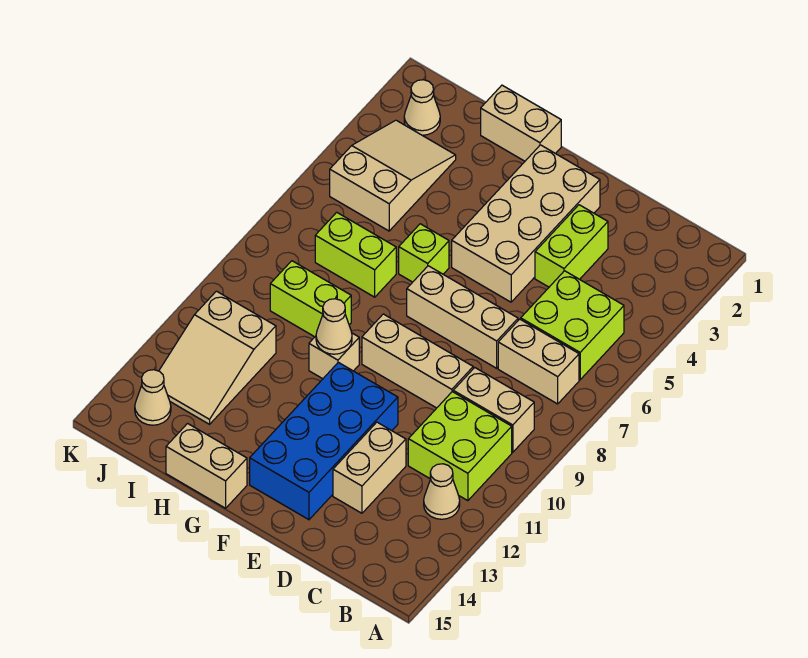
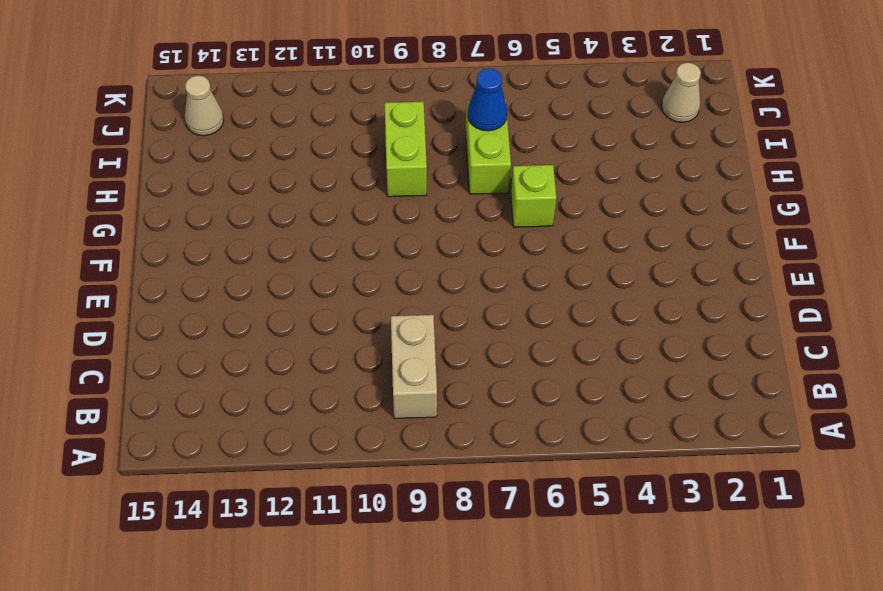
blue cone I7 level 2 -> none
none -> lime brick B5:C6 level 1
none -> tan brick B7:C7 level 1
none -> lime brick B10:C11 level 1

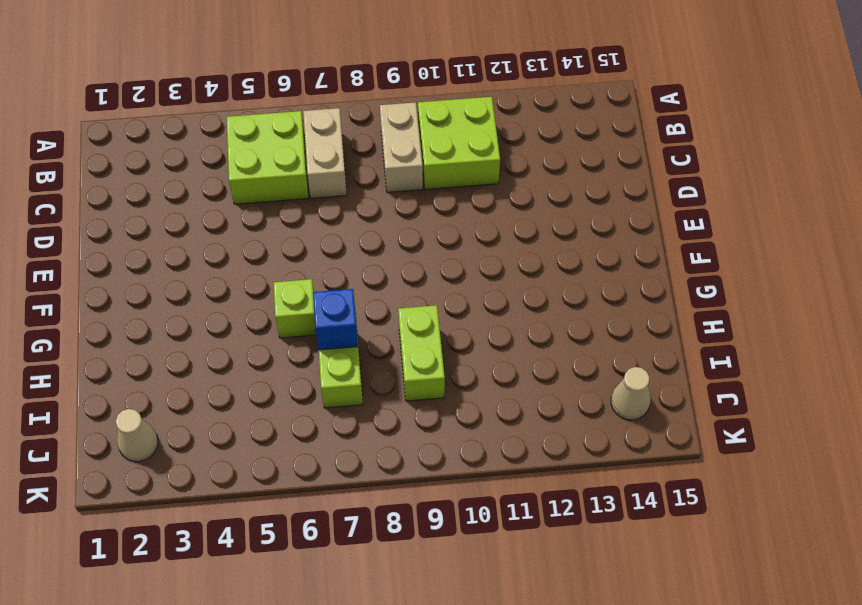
blue brick H7 level 2 -> none
none -> tan cone B12 level 1
none -> lime brick D3:D4 level 1
none -> tan brick D7:F7 level 1

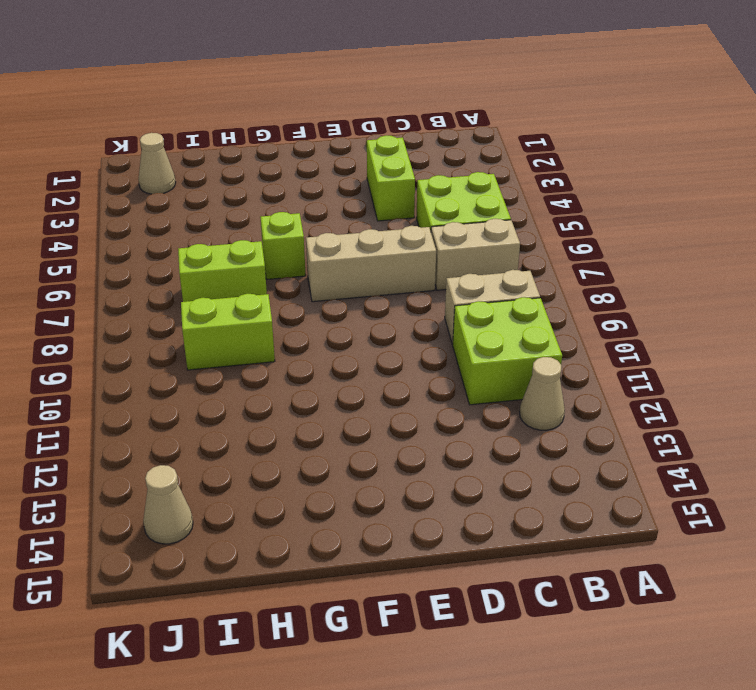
none -> tan brick D9:F9 level 1
none -> tan brick D12:D13 level 1
none -> tan brick E2:F5 level 1

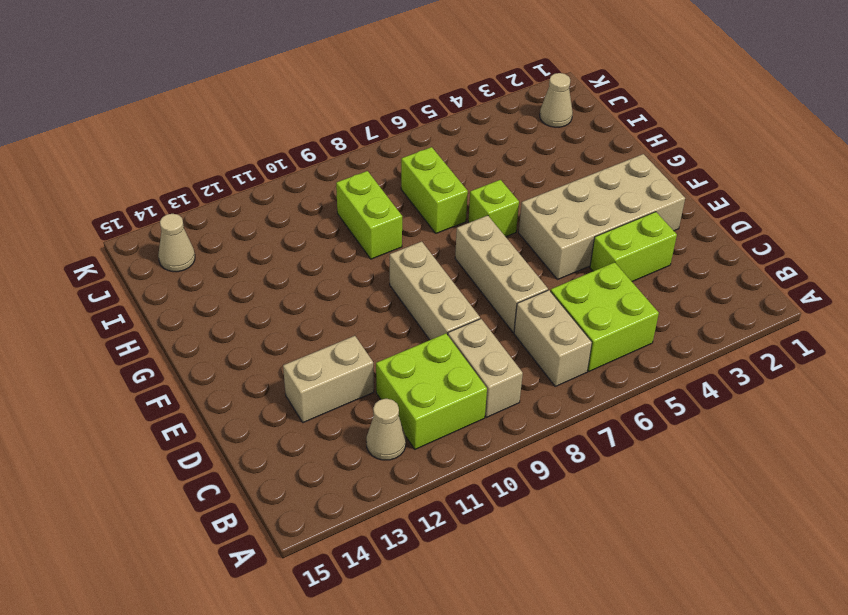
none -> blue brick E11:F14 level 1
none -> tan brick G1:H1 level 1
none -> tan brick G10 level 1

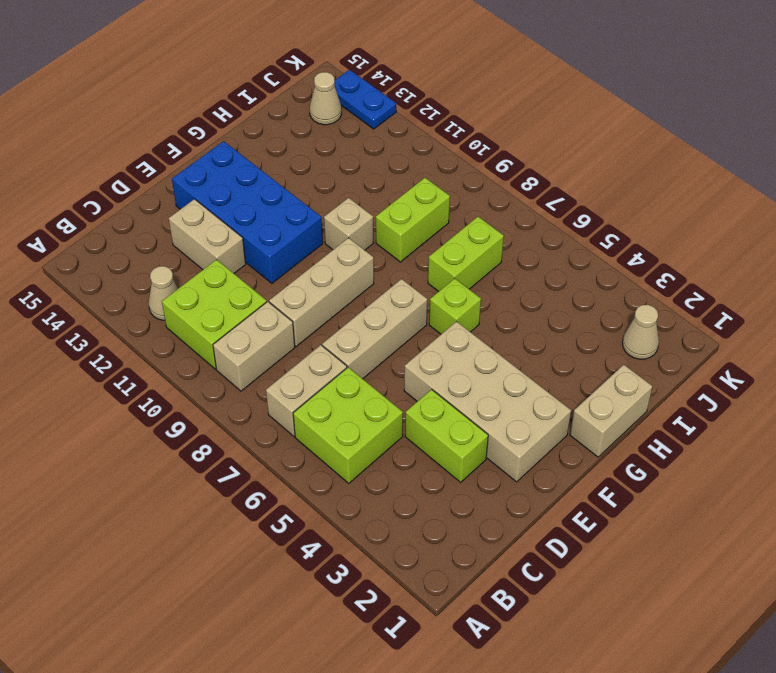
blue plate K13:K14 level 1 -> none
none -> tan brick G15:H15 level 1
none -> tan slope I3:J5 level 1 top 5
none -> tan slope I11:J13 level 1 top 11

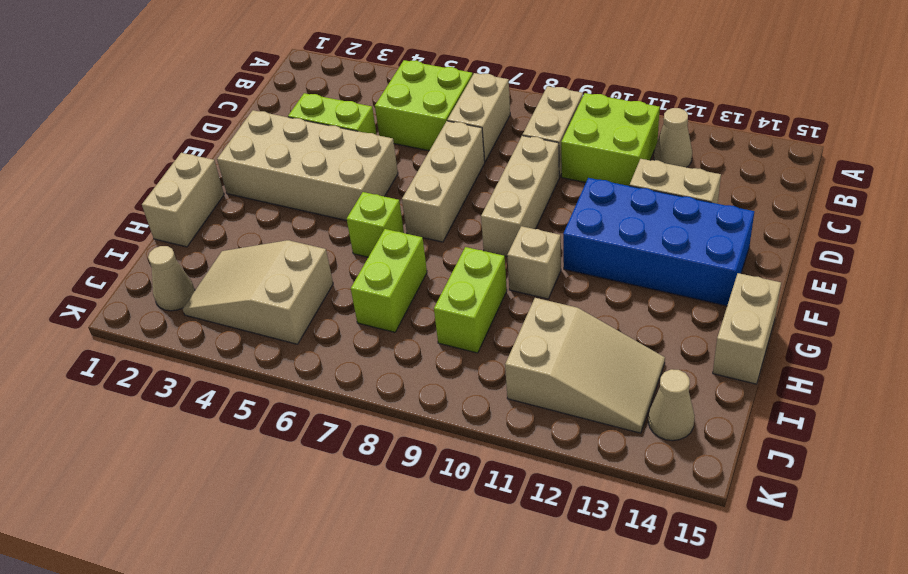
none -> tan cone G10 level 2

